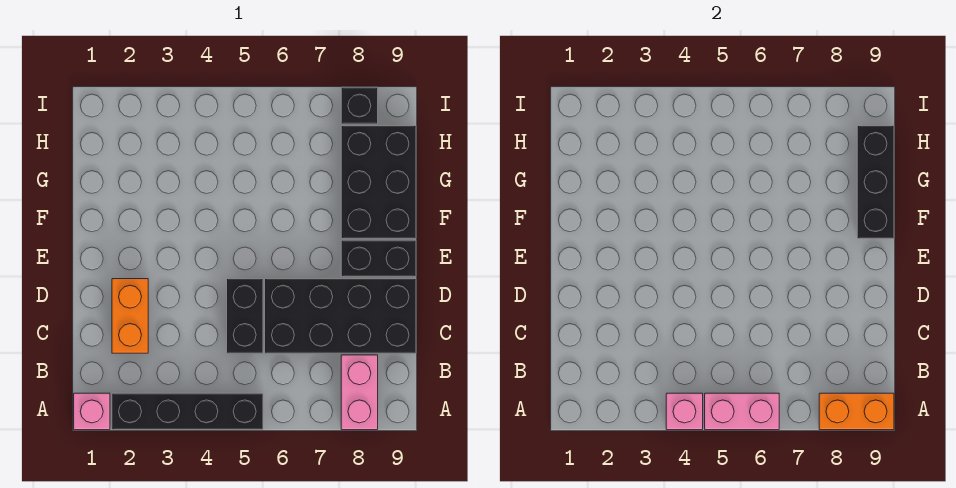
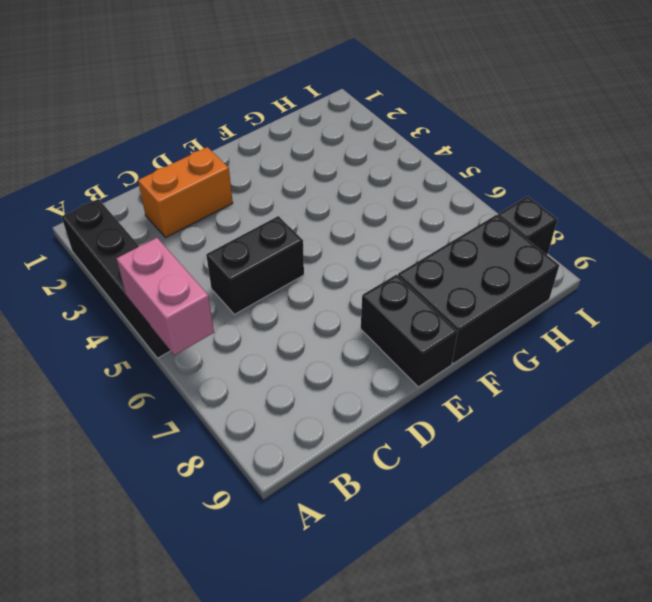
none -> pink brick A1 level 1
none -> pink brick A8:B8 level 1
none -> black brick C6:D9 level 1

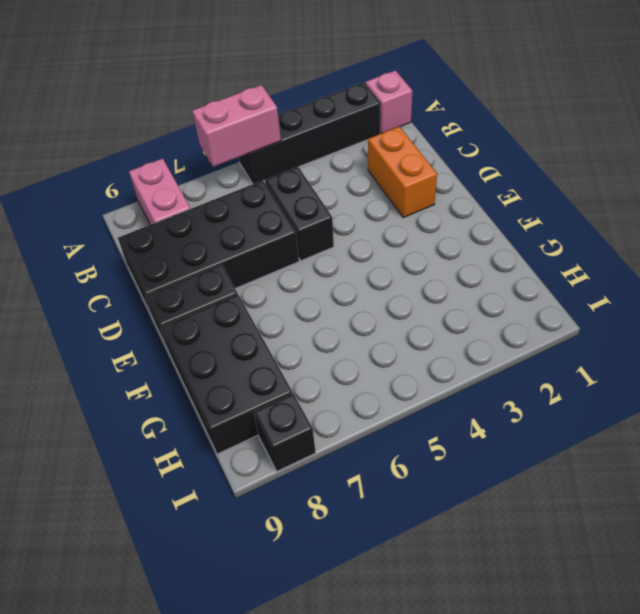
none -> pink brick A4 level 2
none -> orange brick A8:A9 level 2
none -> black brick F9:H9 level 2

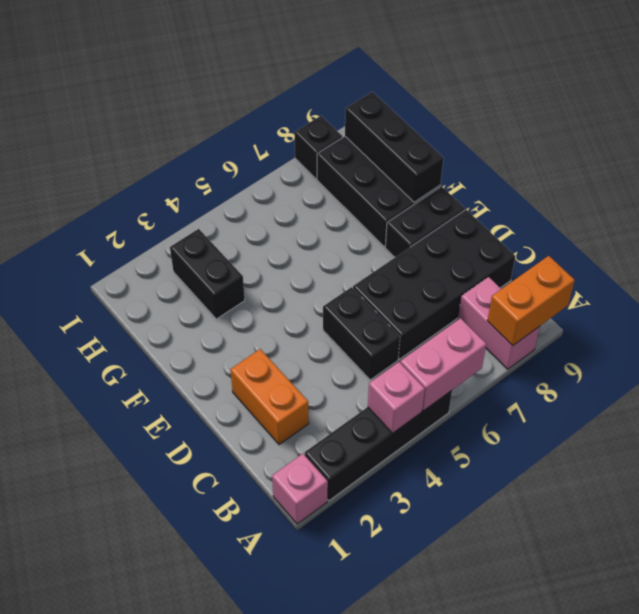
black brick G3:H3 level 1 -> none

